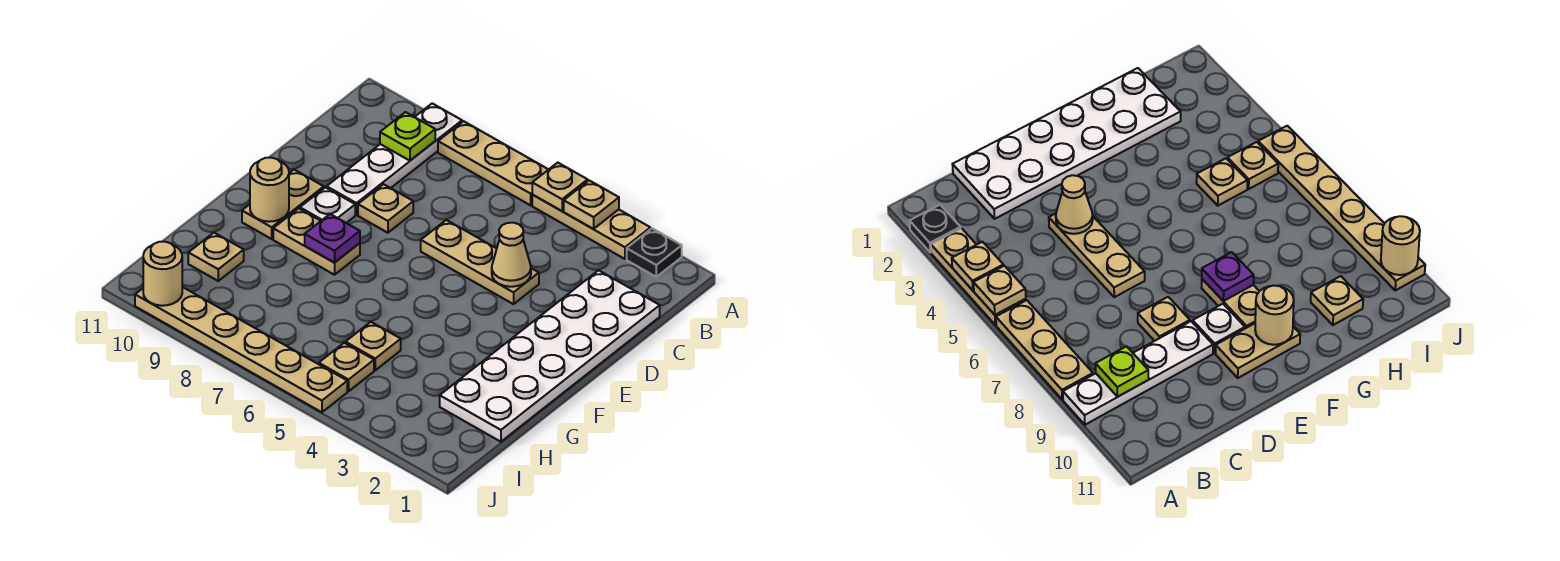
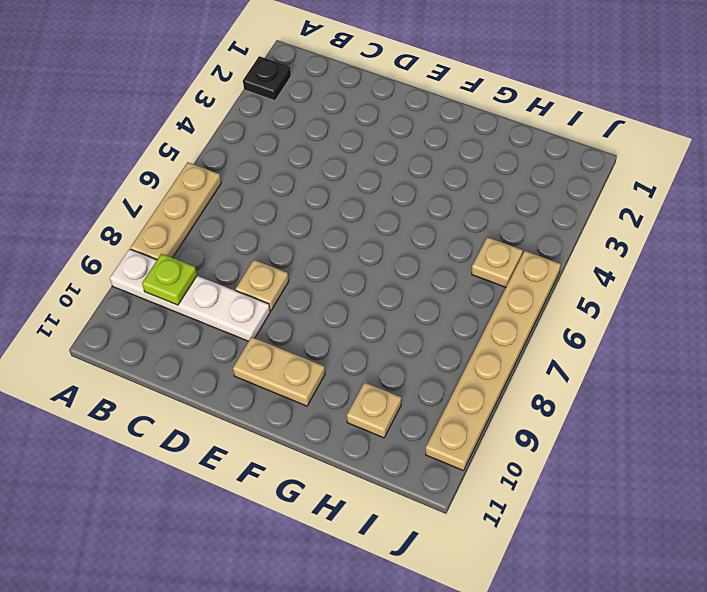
none -> tan plate A3:A5 level 1
none -> white plate C1:H2 level 1
none -> tan plate D4:D6 level 1

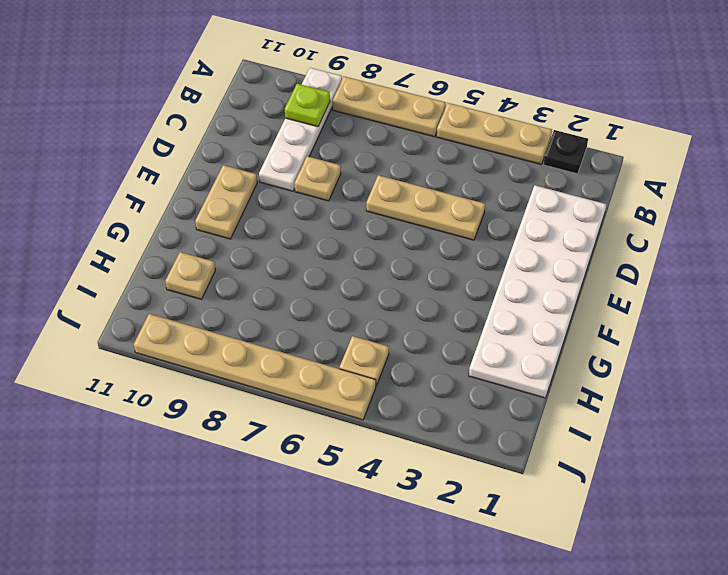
none -> white plate E9 level 1
none -> tan plate F8:F9 level 1
none -> tan plate H5 level 1

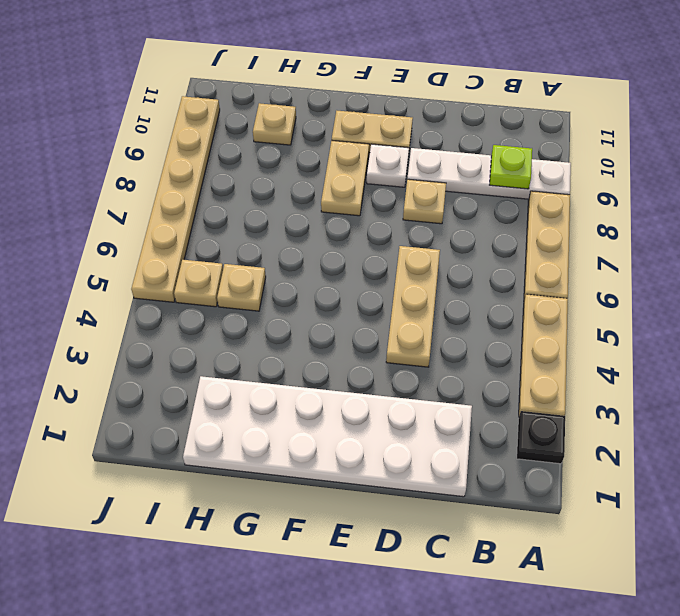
none -> tan plate A4 level 2
none -> tan plate A5 level 2
none -> tan cone D4 level 2

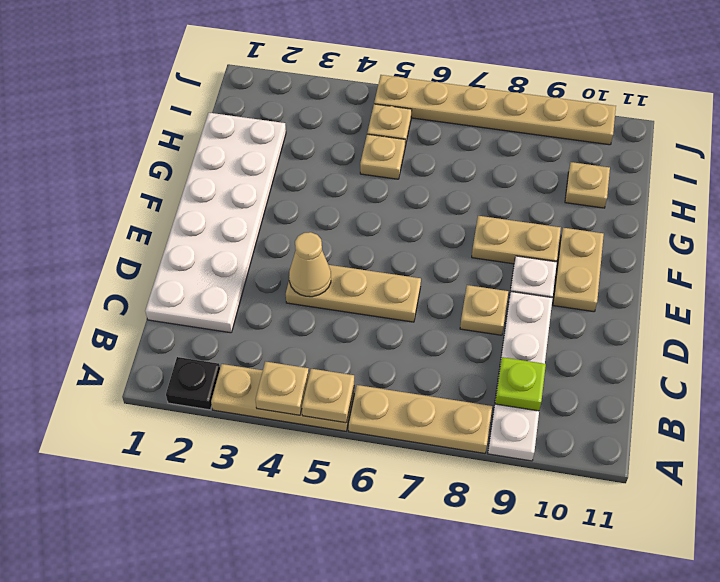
none -> purple plate F8 level 2
none -> tan round brick F10 level 2
none -> tan round brick J10 level 2

